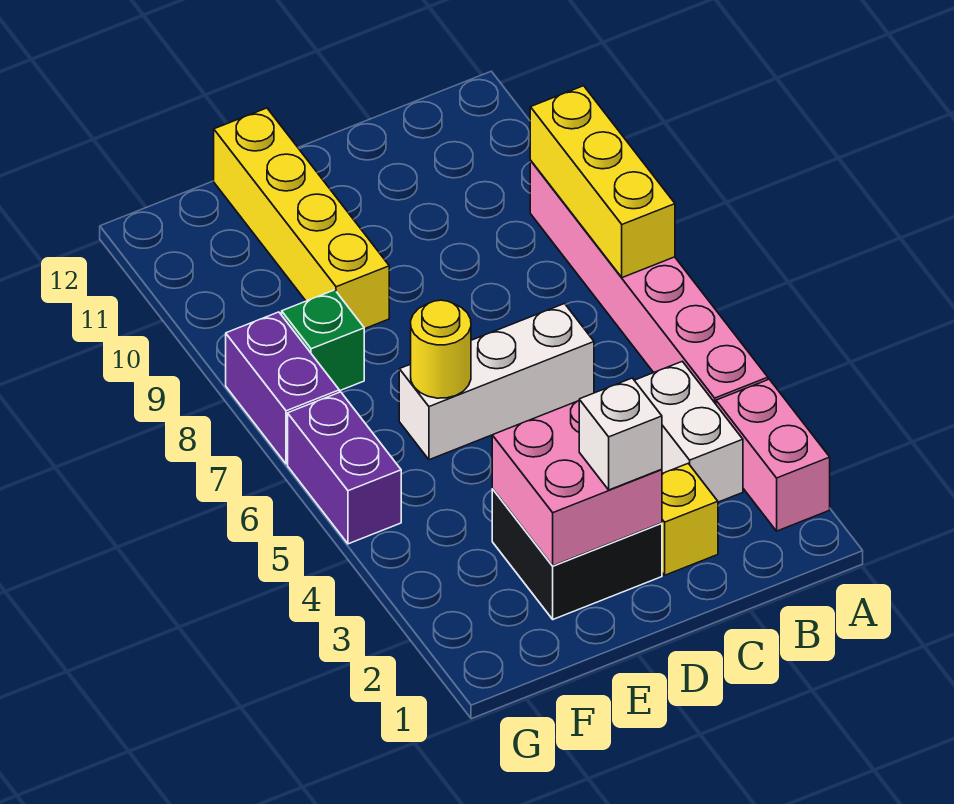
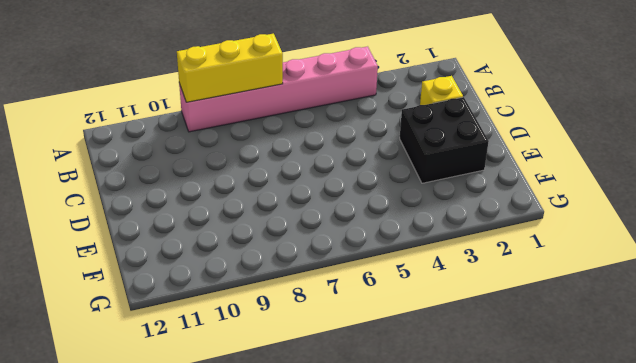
none -> pink brick A2:A3 level 1
none -> white brick B3:B4 level 1
none -> white brick C6:E6 level 1

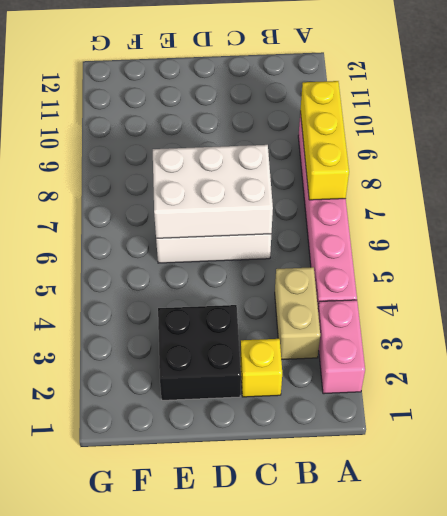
tan brick B3:B4 level 1 -> white brick B3:B4 level 1
white brick C6:E7 level 2 -> yellow round brick E6 level 2
none -> yellow brick E9:E12 level 1
none -> green brick F8 level 1
none -> purple brick G5:G6 level 1

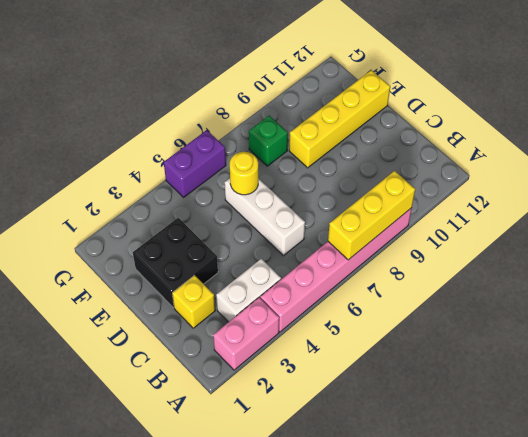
none -> purple brick G7:G8 level 1
none -> pink brick D2:E3 level 2
none -> white brick D2 level 3

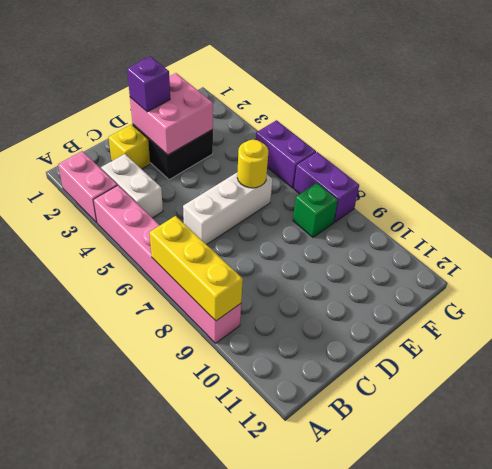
purple brick D2 level 3 -> white brick D2 level 3
none -> yellow brick E9:E12 level 1

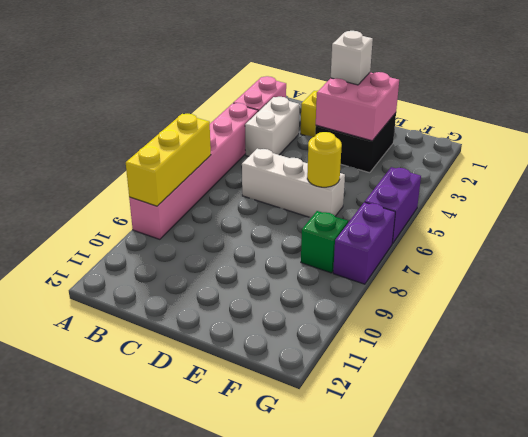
none -> yellow brick E9:E12 level 1

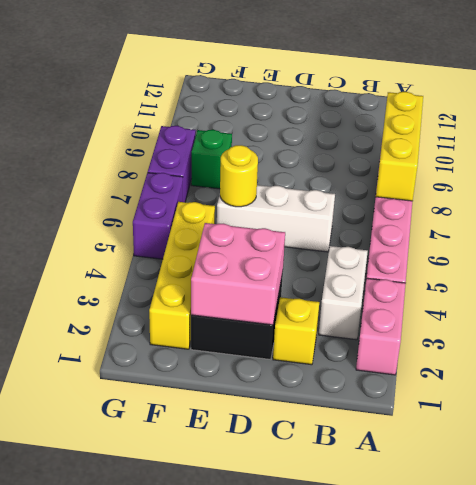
yellow brick F2:F5 level 1 -> yellow brick E9:E12 level 1
none -> white brick D2 level 3

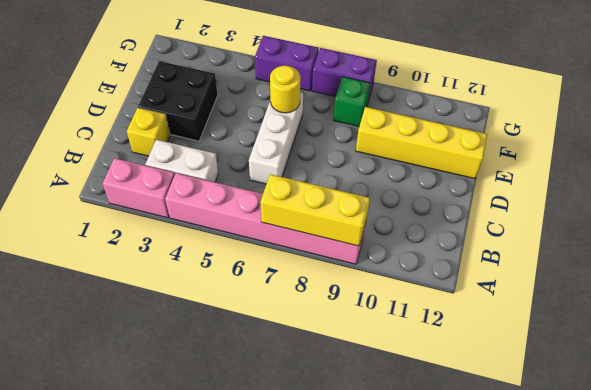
none -> pink brick D2:E3 level 2
none -> white brick D2 level 3

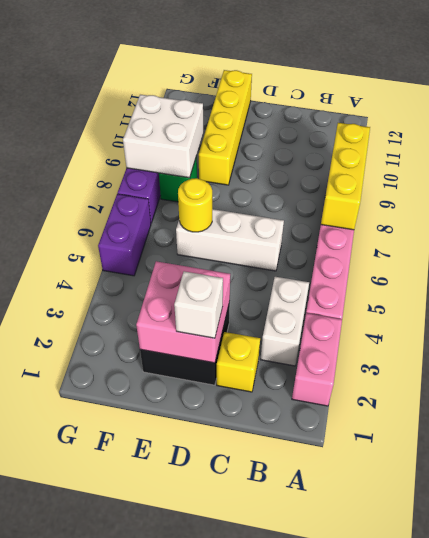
white brick F8:G9 level 2 -> none

